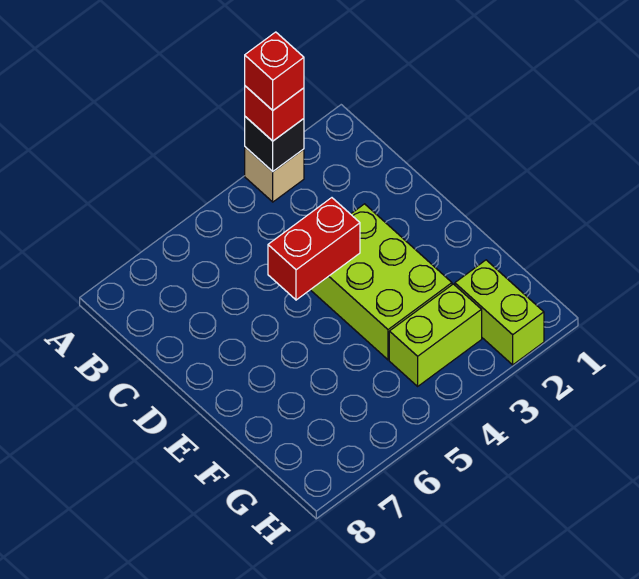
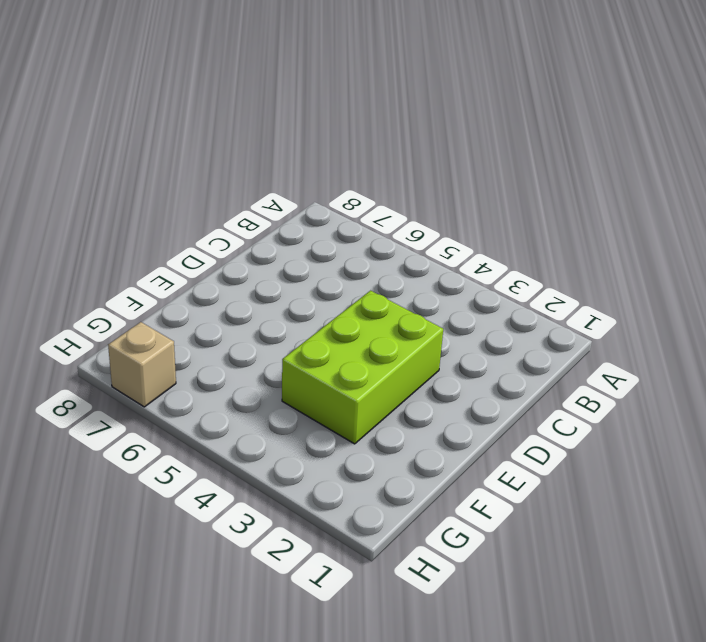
tan brick H7 level 1 -> tan brick A3 level 1
none -> lime brick G2:H2 level 1
none -> lime brick G3:G4 level 1

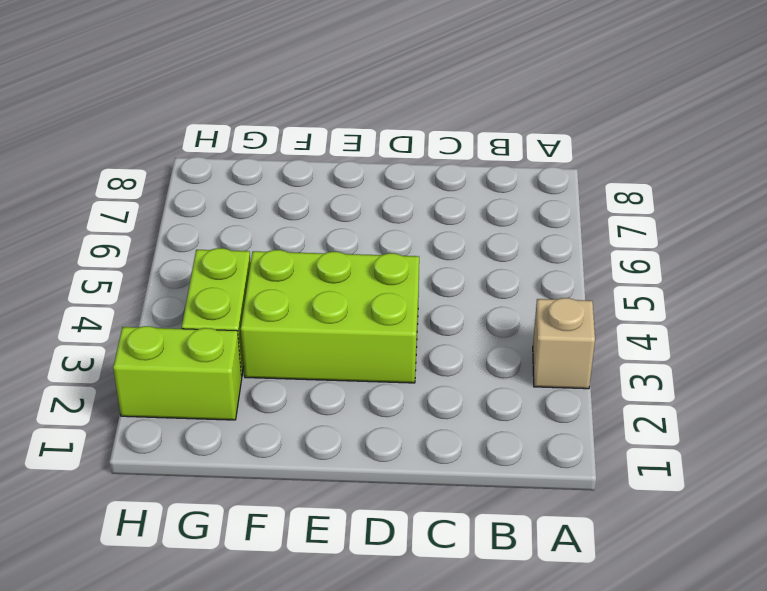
none -> black brick A3 level 2
none -> red brick D4:D5 level 2

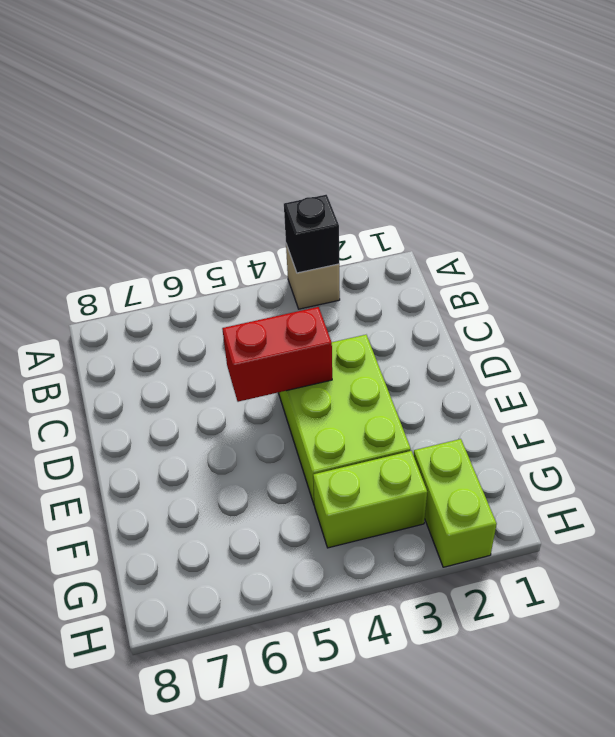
none -> red brick A3 level 3
none -> red brick A3 level 4

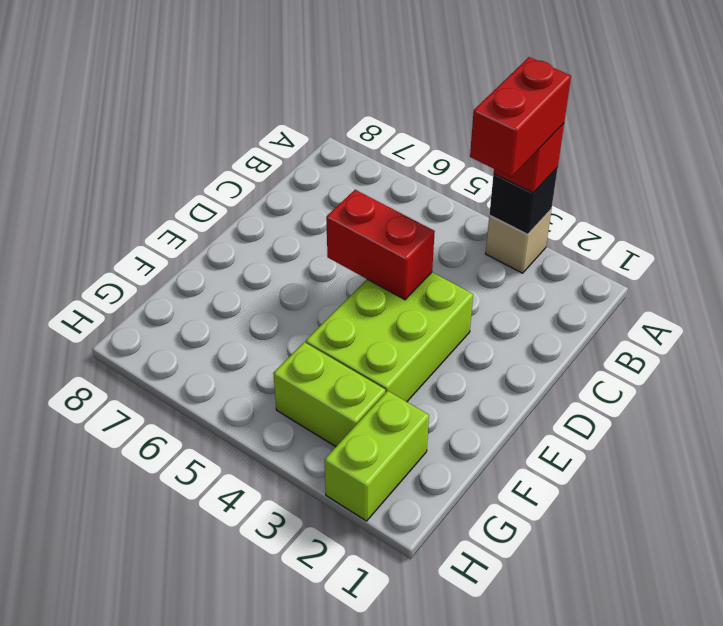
red brick A3:B3 level 4 -> red brick A3 level 4

